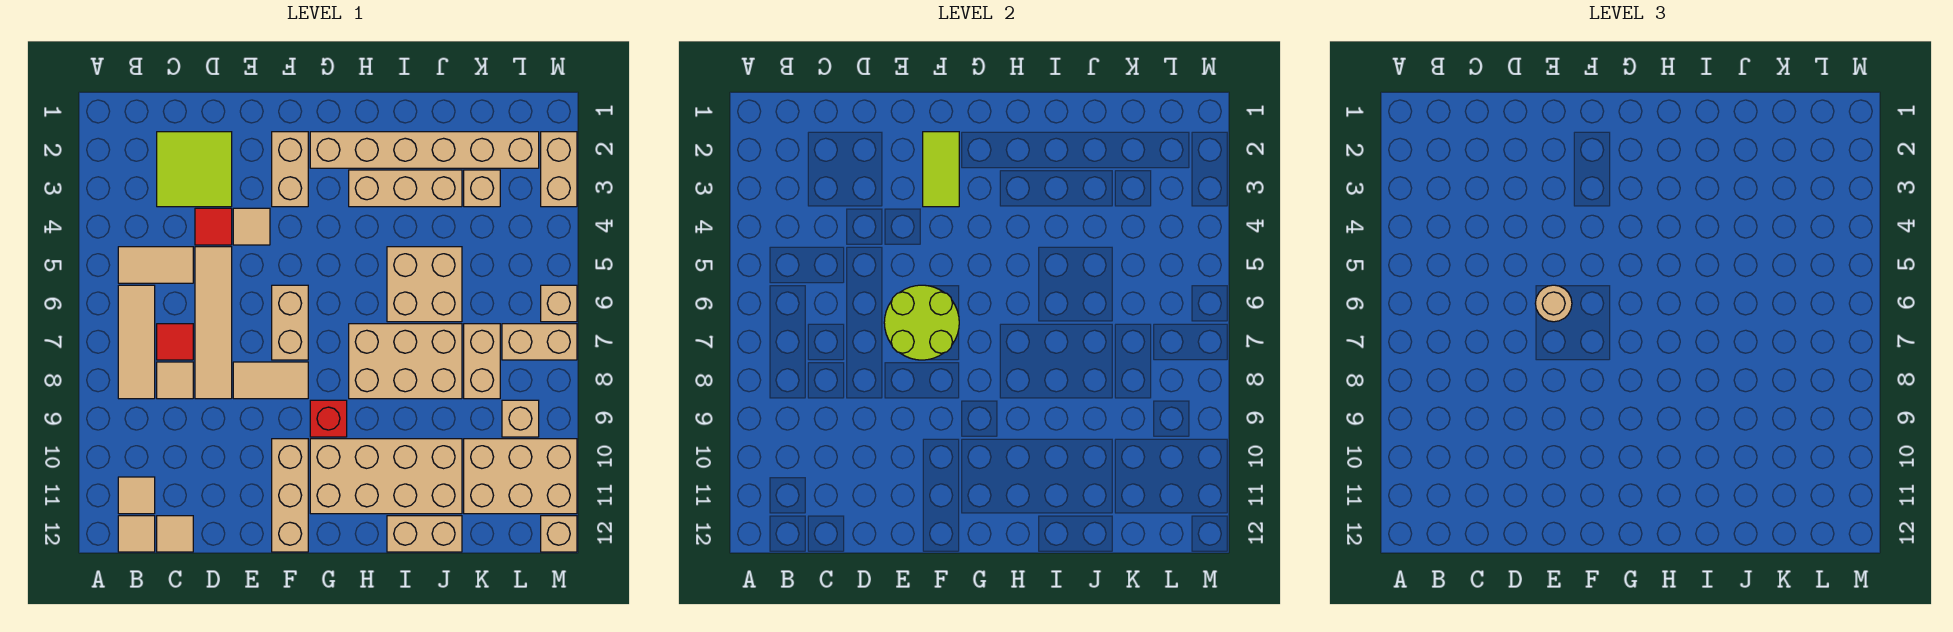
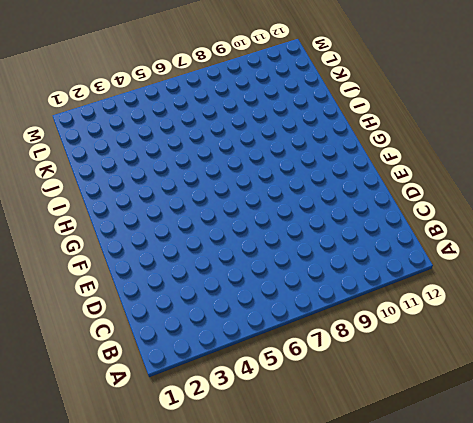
none -> tan tile B5:C5 level 1
none -> tan tile B6:B8 level 1
none -> tan tile B11 level 1
none -> tan tile B12 level 1

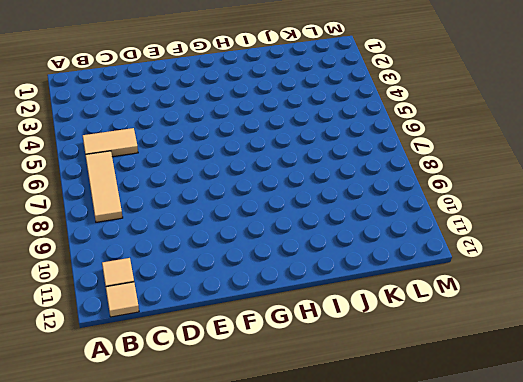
none -> lime tile C2:D3 level 1
none -> red tile C7 level 1
none -> tan tile C8 level 1
none -> tan tile C12 level 1

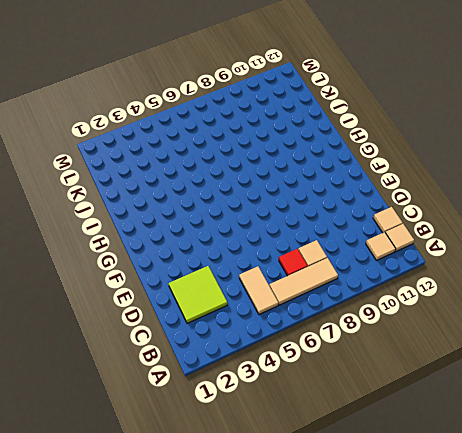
none -> red tile D4 level 1
none -> tan tile D5:D8 level 1
none -> tan tile E4 level 1
none -> tan tile E8:F8 level 1

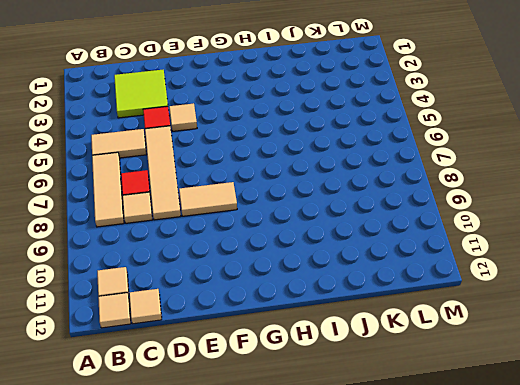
none -> tan brick F2:F3 level 1
none -> tan brick F6:F7 level 1
none -> tan brick F10:F12 level 1
none -> tan brick G2:L2 level 1

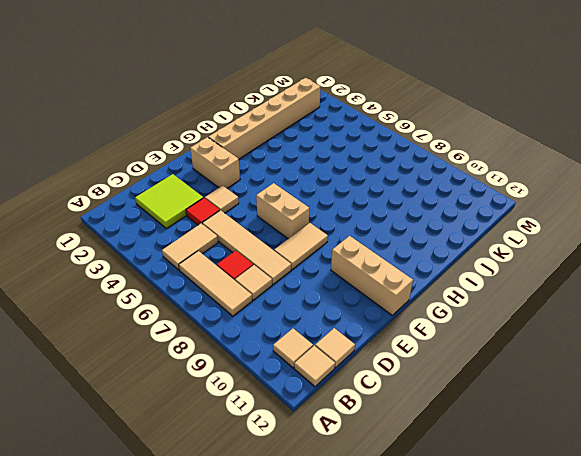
none -> red brick G9 level 1
none -> tan brick G10:J11 level 1
none -> tan brick H3:J3 level 1
none -> tan brick H7:J8 level 1

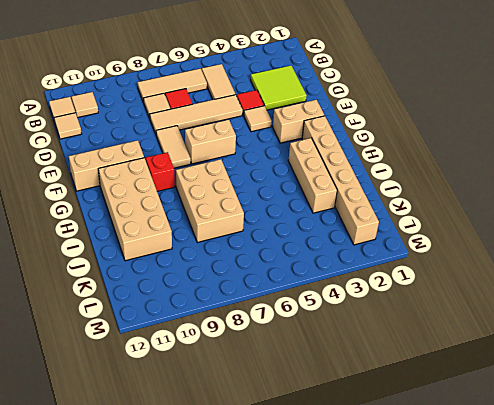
none -> tan brick I5:J6 level 1
none -> tan brick I12:J12 level 1
none -> tan brick K3 level 1
none -> tan brick K7:K8 level 1

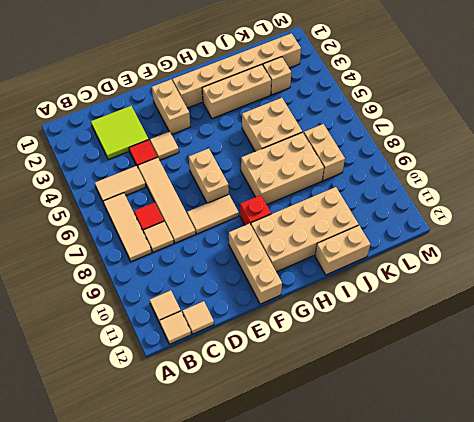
none -> tan brick K10:M11 level 1
none -> tan brick L7:M7 level 1
none -> tan brick L9 level 1
none -> tan brick M2:M3 level 1

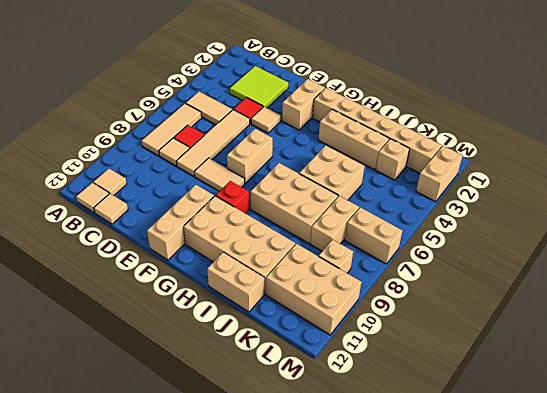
none -> tan brick M6 level 1
none -> tan brick M12 level 1
none -> lime round brick E6:F7 level 2
none -> lime tile F2:F3 level 2

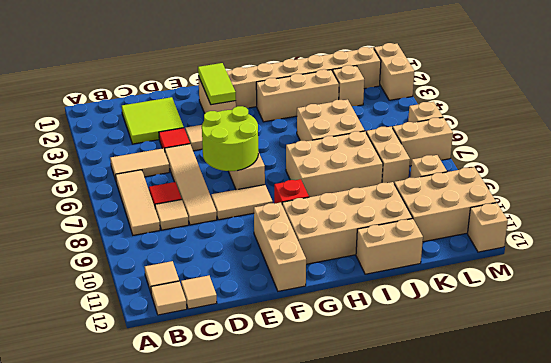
none -> tan round brick E6 level 3

